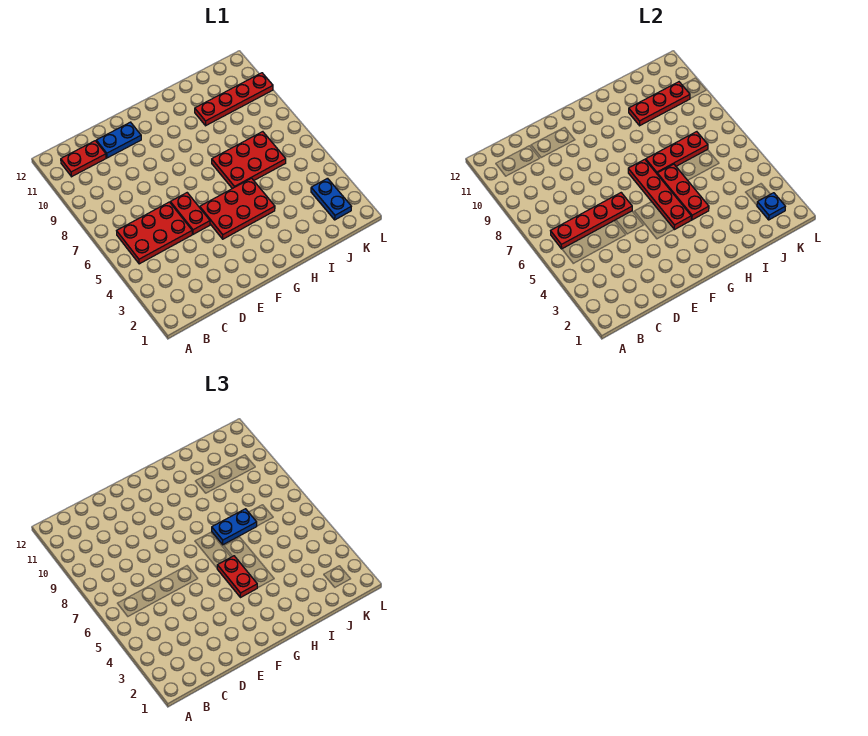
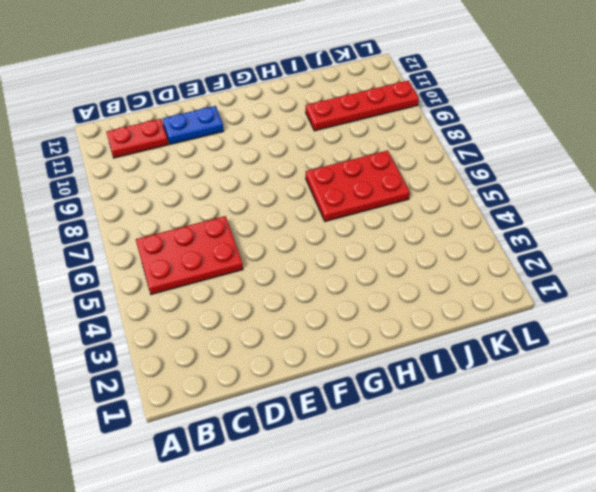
none -> red plate E5:E6 level 1
none -> red plate F4:H5 level 1
none -> blue plate K2:K3 level 1

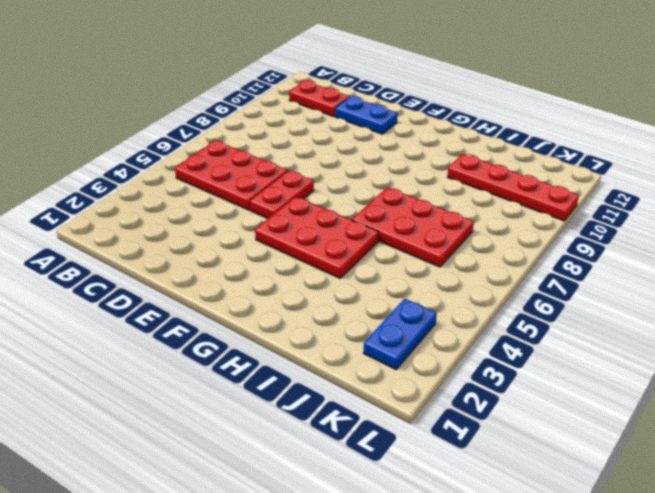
none -> red plate B6:E6 level 2
none -> red plate G4:G7 level 2
none -> red plate H4:H6 level 2

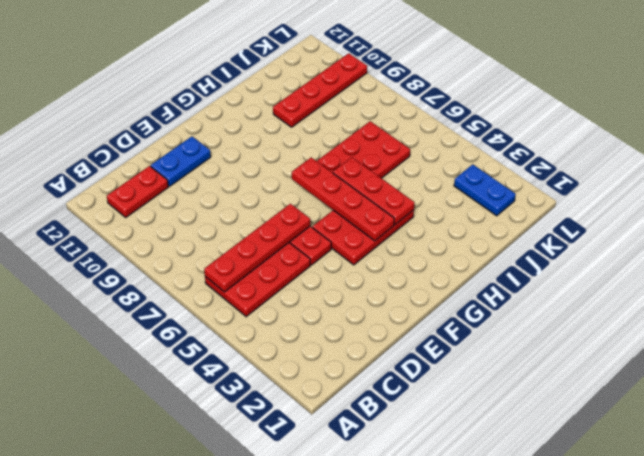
none -> red plate H7:J7 level 2
none -> red plate I10:K10 level 2
none -> blue plate K2 level 2

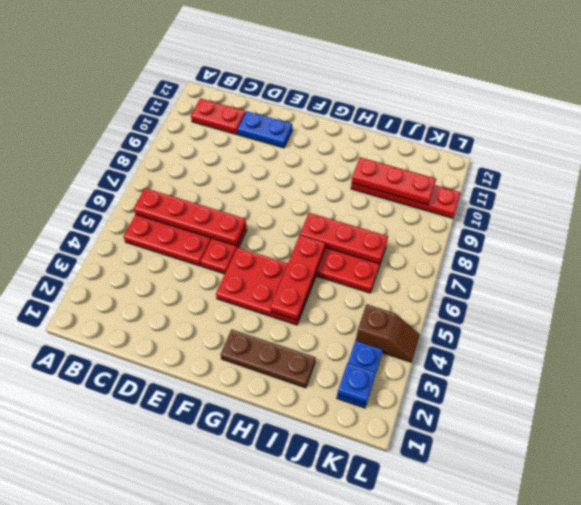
brown plate G2:I2 level 1 -> none
brown slope K4:L4 level 1 top K -> none
none -> red plate G4:G7 level 2
none -> red plate G4:G5 level 3
none -> blue plate H7:I7 level 3

